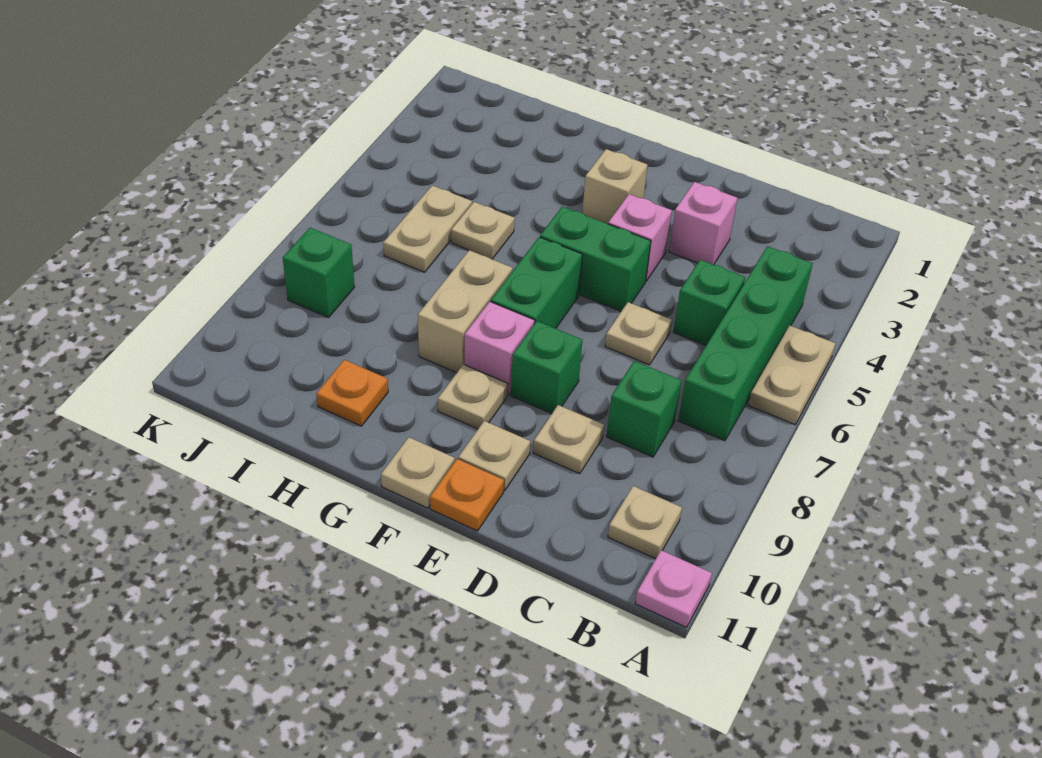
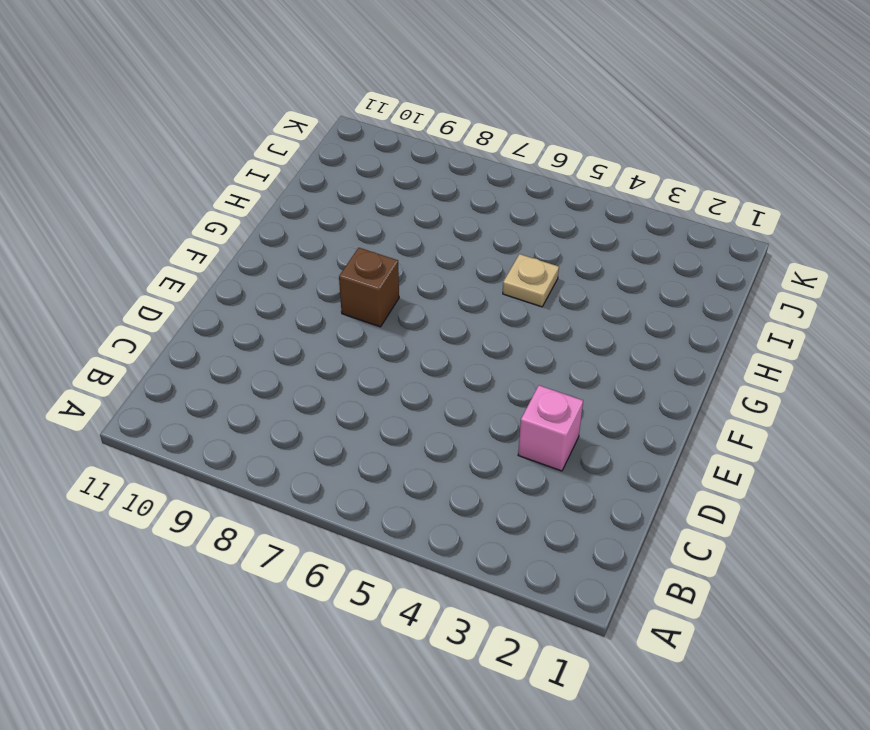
brown brick F8 level 1 -> pink brick F8 level 1
none -> tan plate A5:A6 level 1
none -> pink plate A11 level 1
none -> green brick B4:B7 level 1

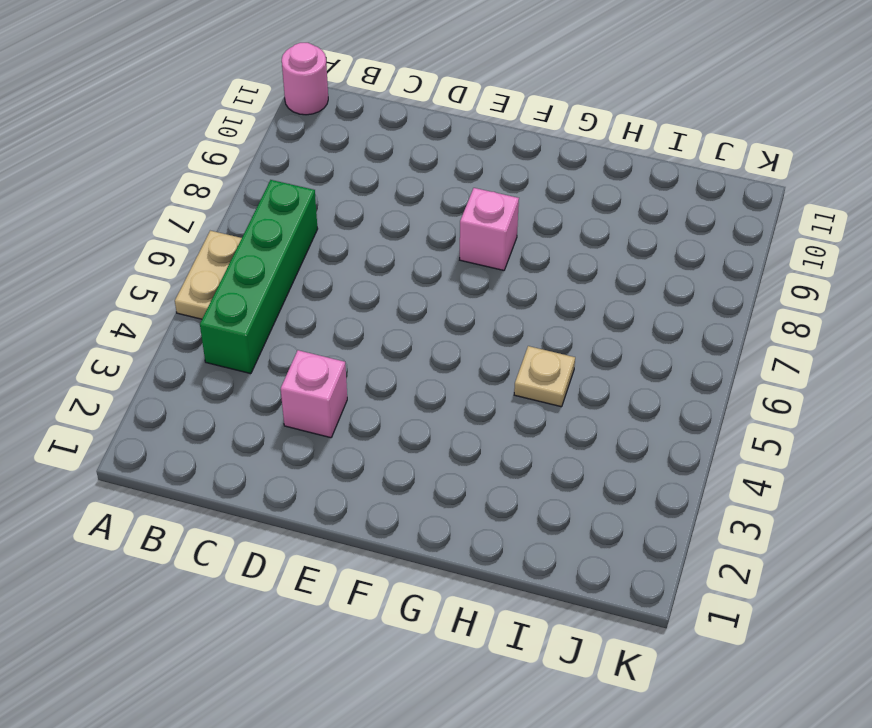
pink round brick A11 level 1 -> pink plate A11 level 1
none -> tan plate B10 level 1
none -> green brick C5 level 1
none -> green brick C8 level 1

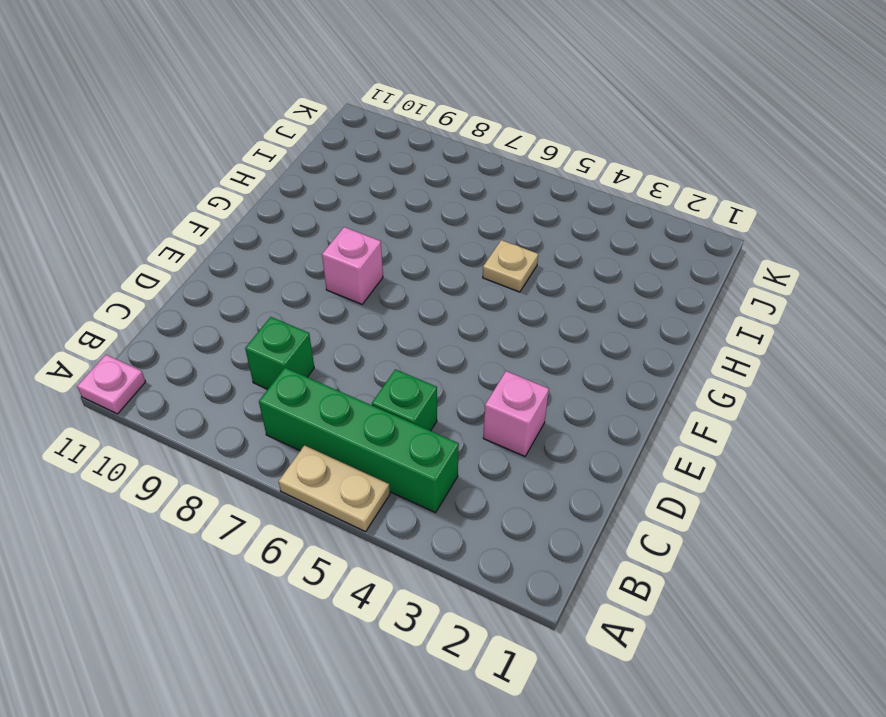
none -> tan plate B10 level 1
none -> tan plate D6 level 1
none -> tan plate D9 level 1

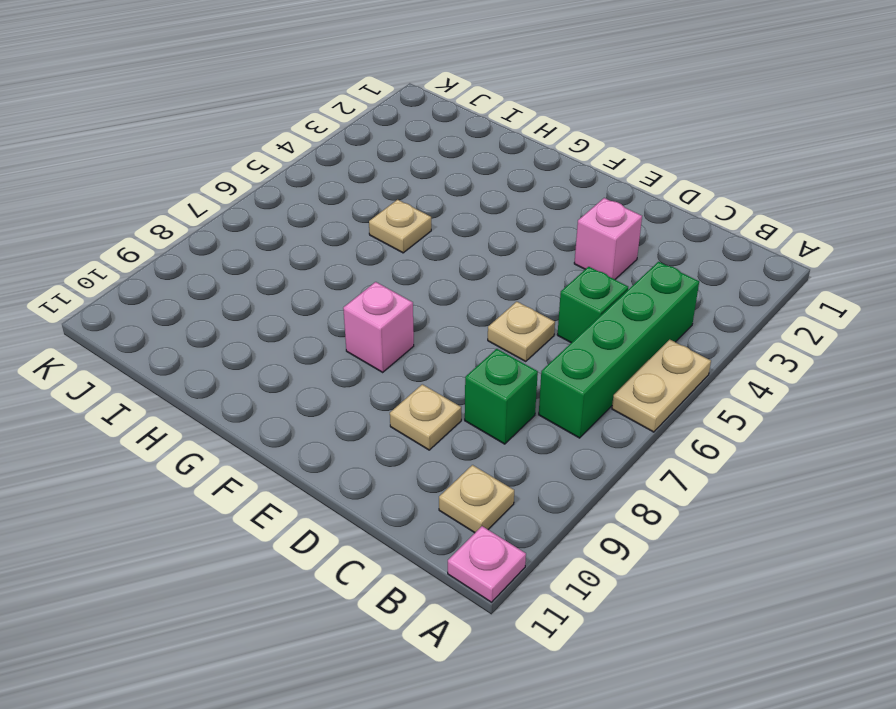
none -> pink brick E4 level 1
none -> green brick E5:F5 level 1
none -> green brick E8 level 1

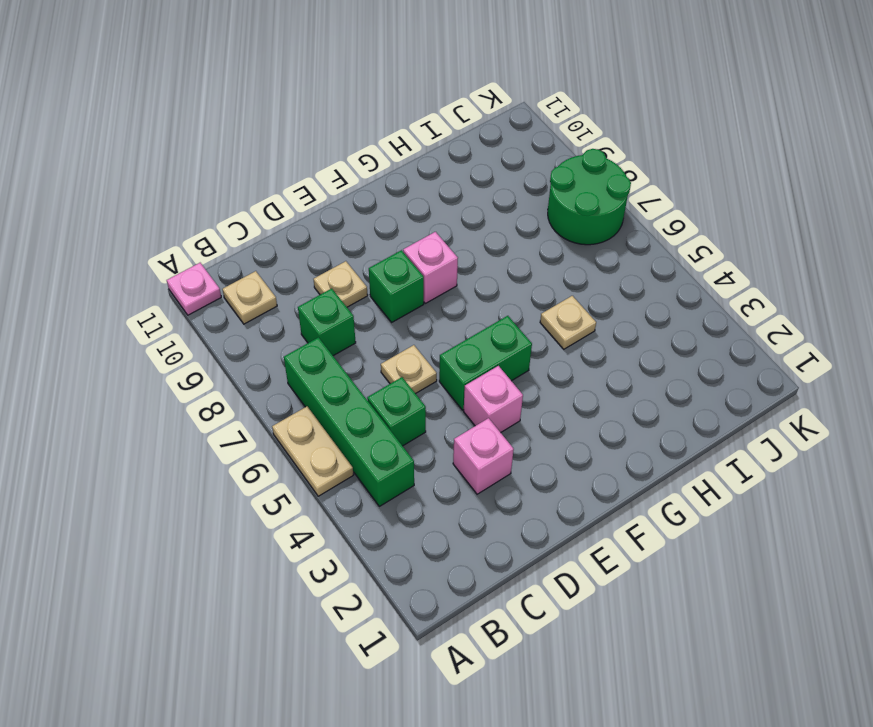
green round brick J7:K8 level 1 -> green brick J8 level 1
none -> tan plate E10 level 1
none -> orange plate E11 level 1
none -> tan brick F3 level 1

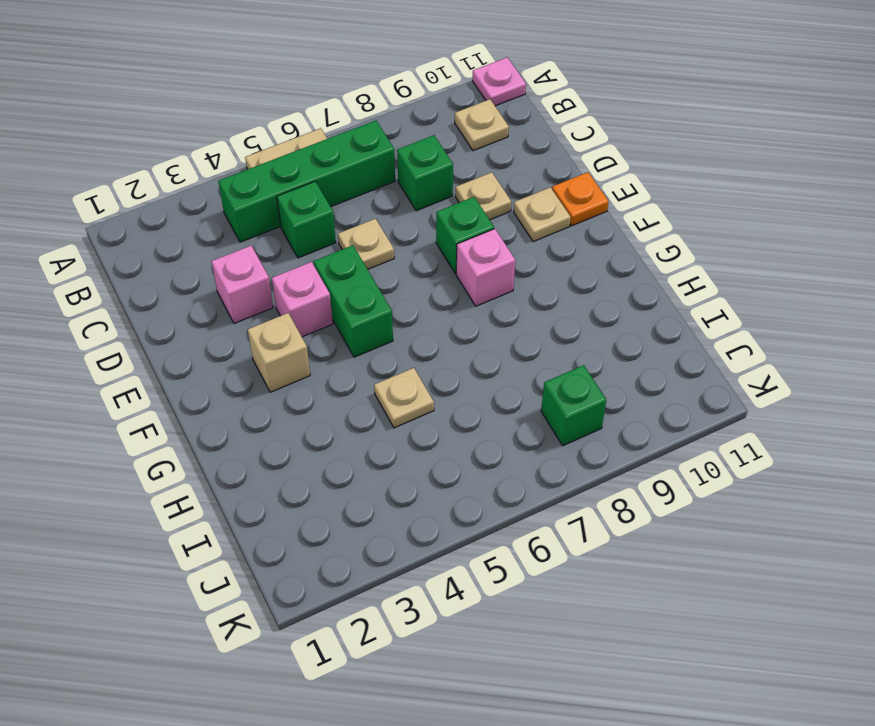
none -> green brick F6:F7 level 1
none -> tan plate F9 level 1
none -> tan plate F11 level 1

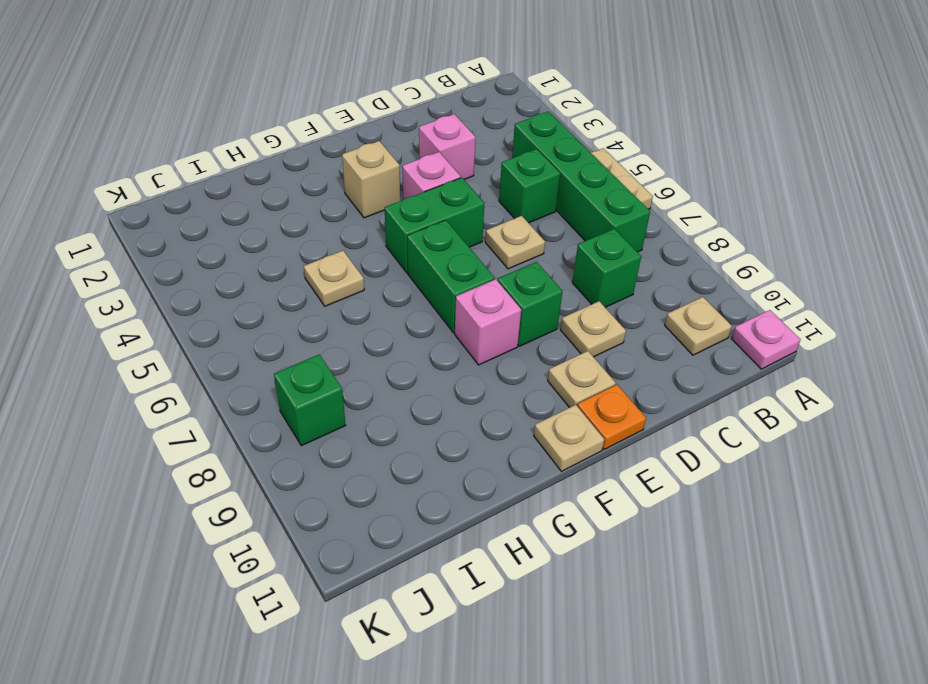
none -> tan plate F9 level 1
none -> tan brick G7:G8 level 1
none -> orange plate H10 level 1

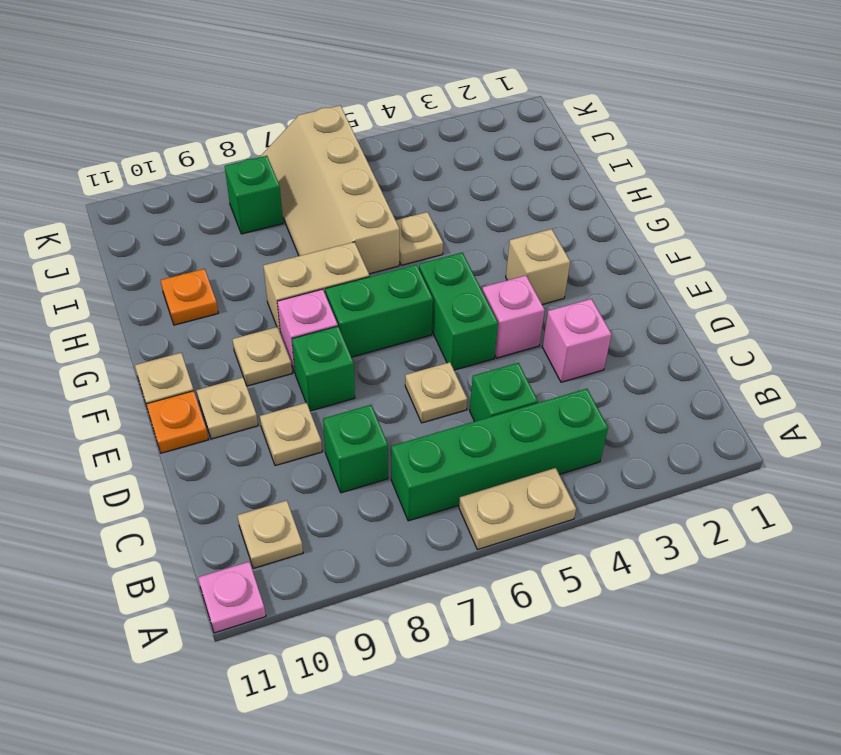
tan slope H6:K7 level 1 top 6 -> tan plate I5:I6 level 1

